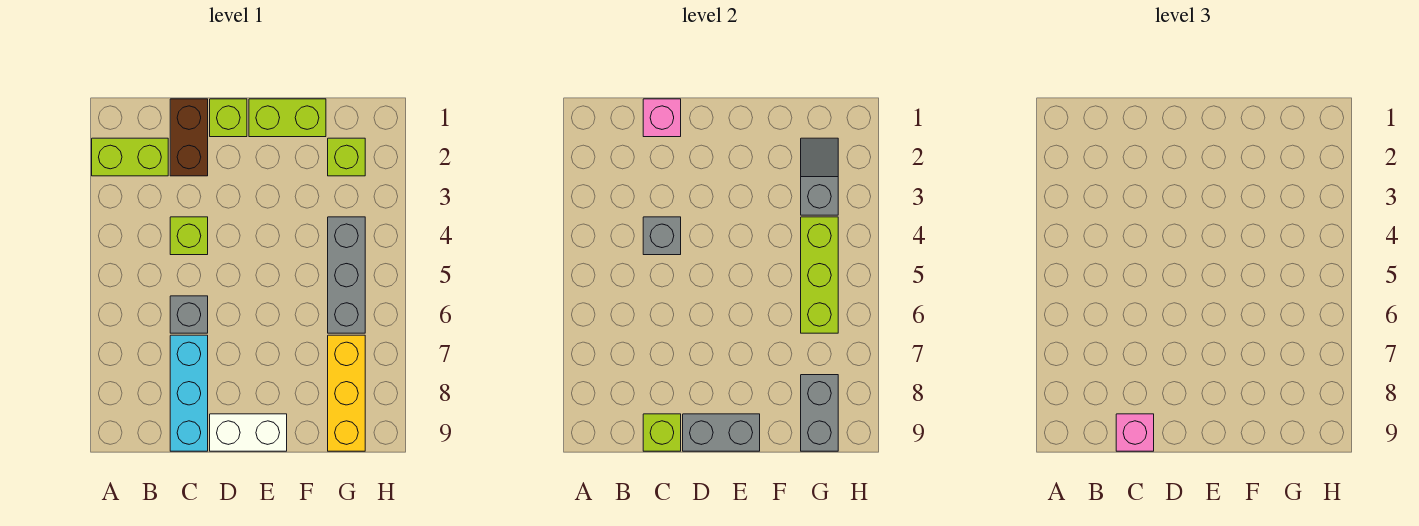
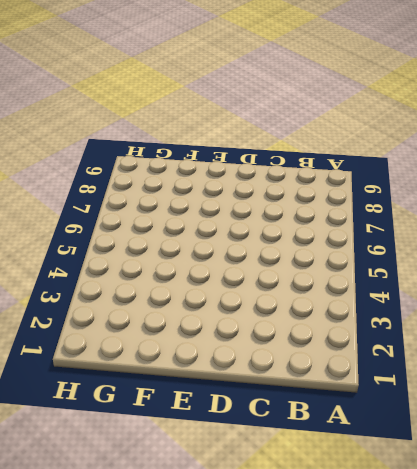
none -> lime brick A2:B2 level 1
none -> brown brick C1:C2 level 1
none -> lime brick C4 level 1

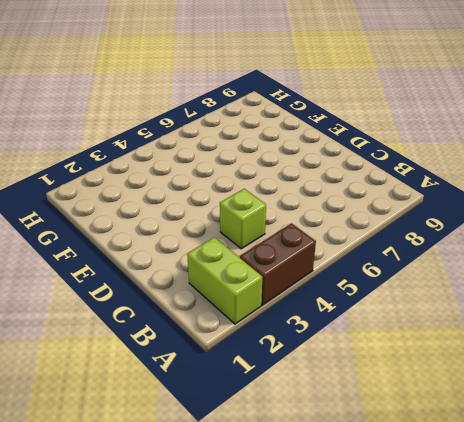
brown brick A3:A4 level 1 -> brown brick C1:C2 level 1
none -> grey brick C6 level 1
none -> cyan brick C7:C9 level 1
none -> lime brick D1 level 1

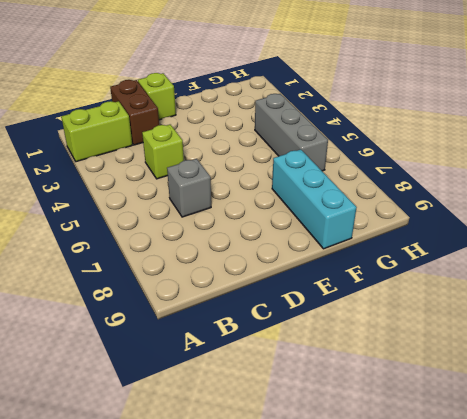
cyan brick F7:F9 level 1 -> cyan brick C7:C9 level 1
none -> white brick D9:E9 level 1
none -> lime brick E1:F1 level 1
none -> lime brick G2 level 1

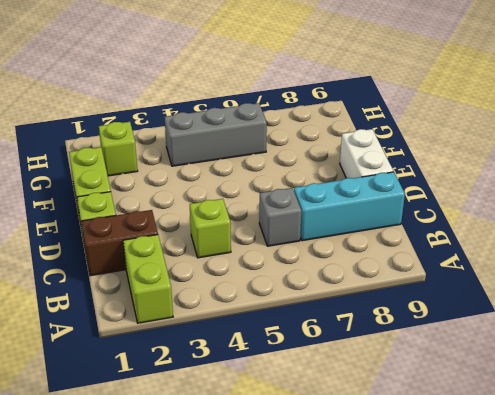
none -> yellow brick G7:G9 level 1
none -> pink brick C1 level 2
none -> grey brick C4 level 2

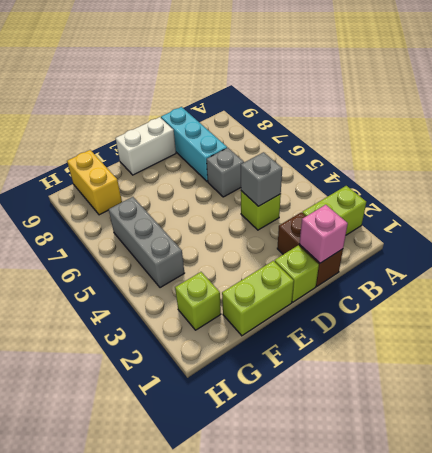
yellow brick G8:G9 level 1 -> yellow brick G7:G9 level 1
none -> lime brick C9 level 2
none -> grey brick D9:E9 level 2
none -> grey slope G2:G3 level 2 top 3

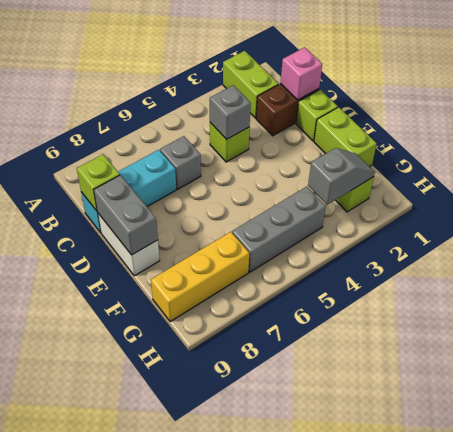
none -> lime brick G4:G6 level 2
none -> grey brick G8:G9 level 2
none -> pink brick C9 level 3

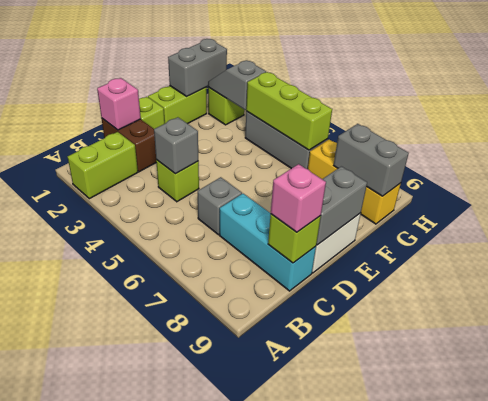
grey brick F1:G1 level 2 -> none

